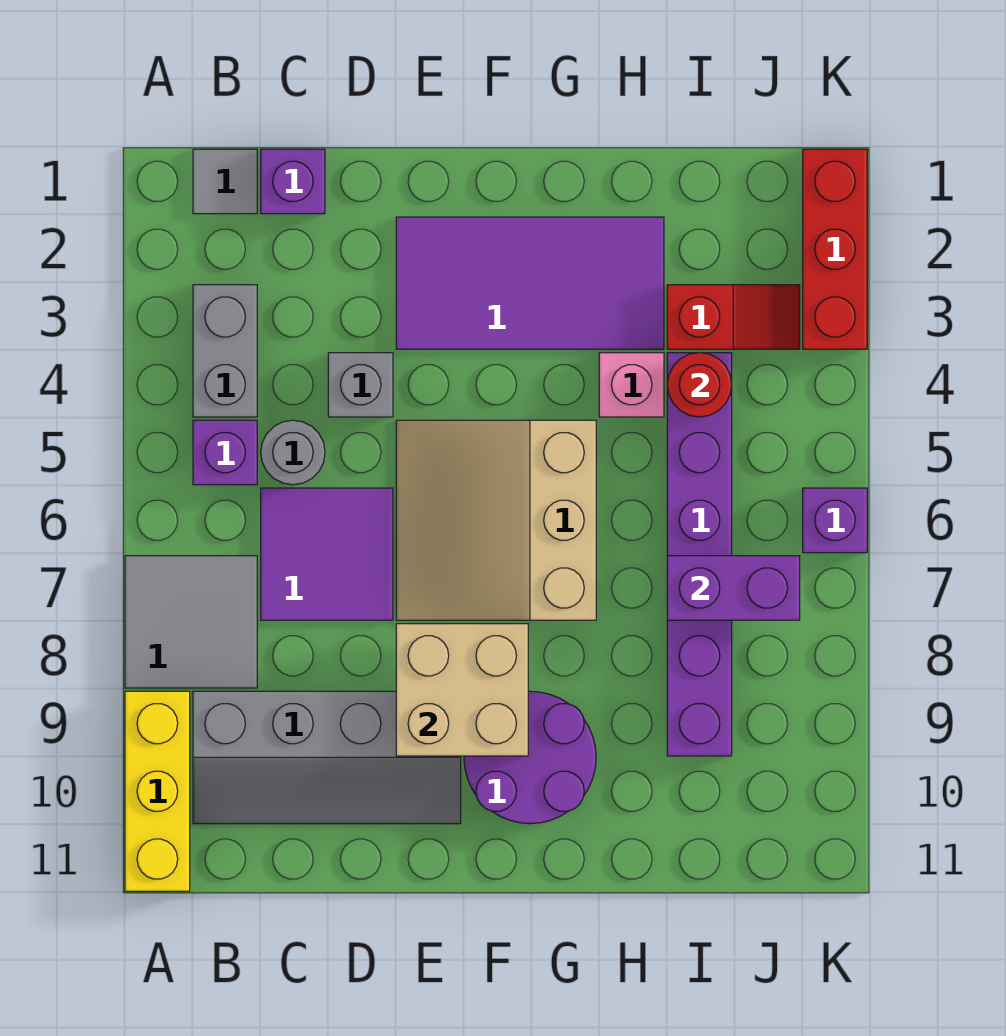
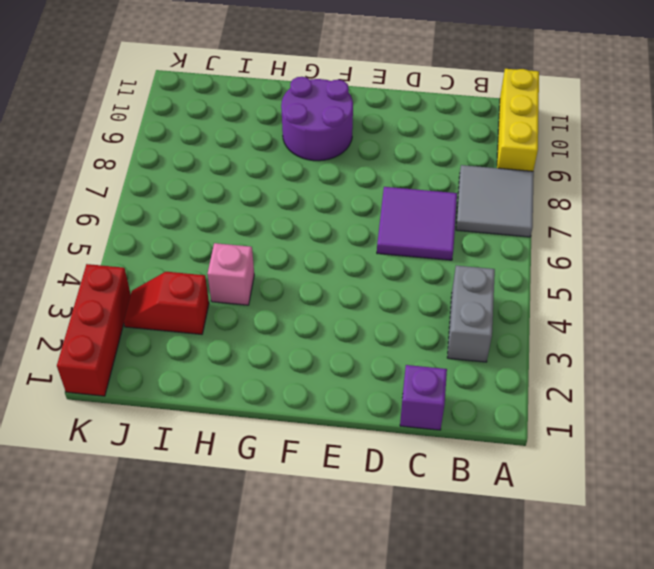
none -> grey tile B1 level 1
none -> purple brick B5 level 1
none -> grey slope B9:E10 level 1 top 9

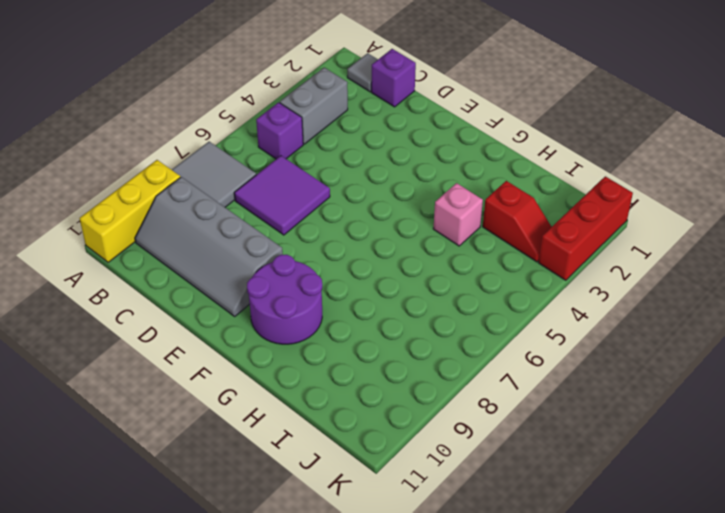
none -> grey round brick C5 level 1
none -> grey brick D4 level 1
none -> purple tile E2:H3 level 1

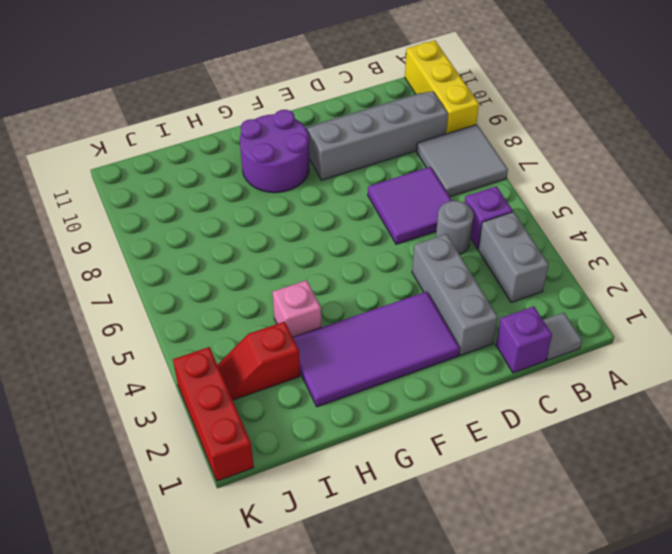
grey brick D2:D4 level 1 -> grey brick D4 level 1
none -> tan slope E5:G7 level 1 top G
none -> purple brick I4:I9 level 1
none -> purple brick K6 level 1

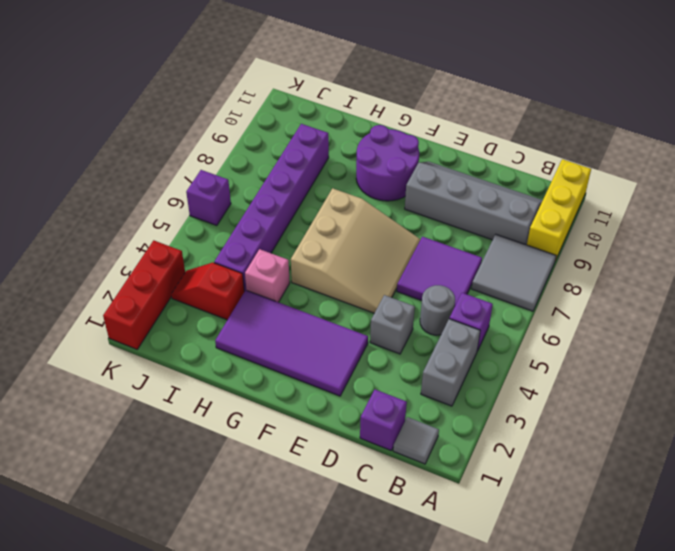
none -> tan brick E8:F9 level 2
none -> red round brick I4 level 2
none -> purple brick I7:J7 level 2

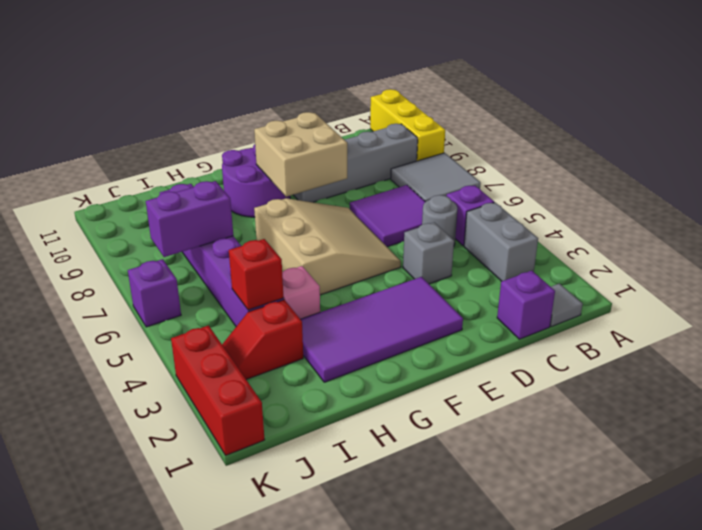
red brick I4 level 2 -> red round brick I4 level 2

